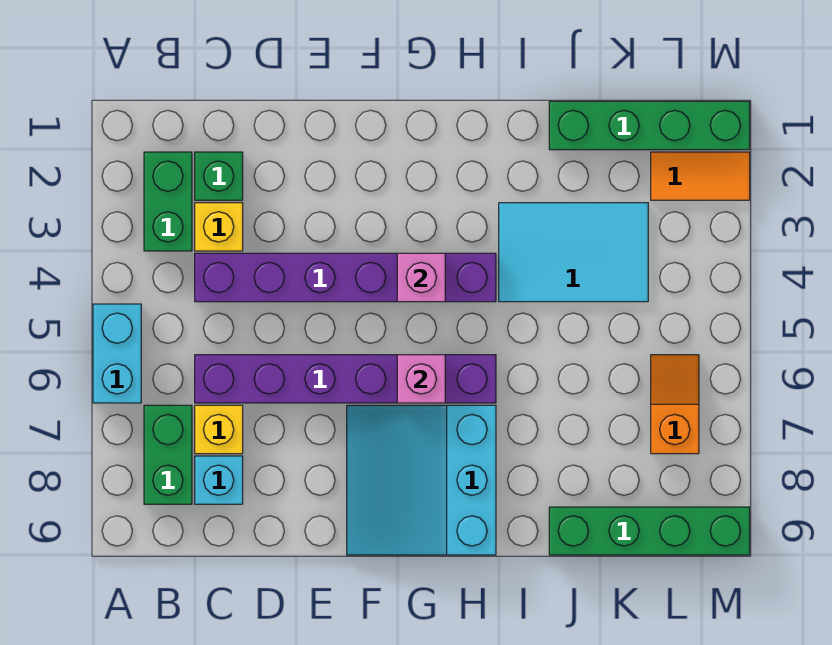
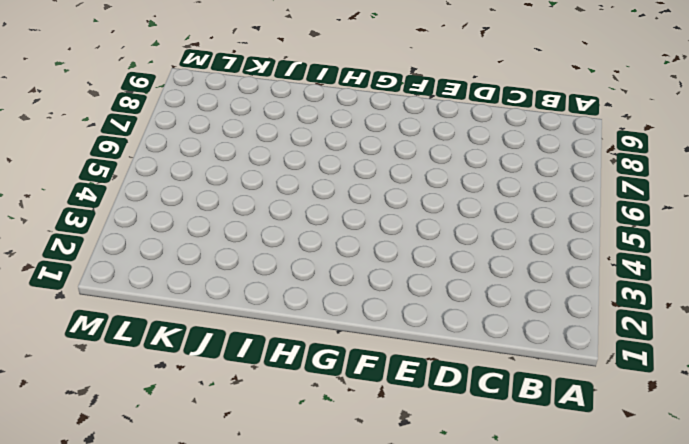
none -> cyan brick A5:A6 level 1
none -> green brick B2:B3 level 1
none -> green brick B7:B8 level 1

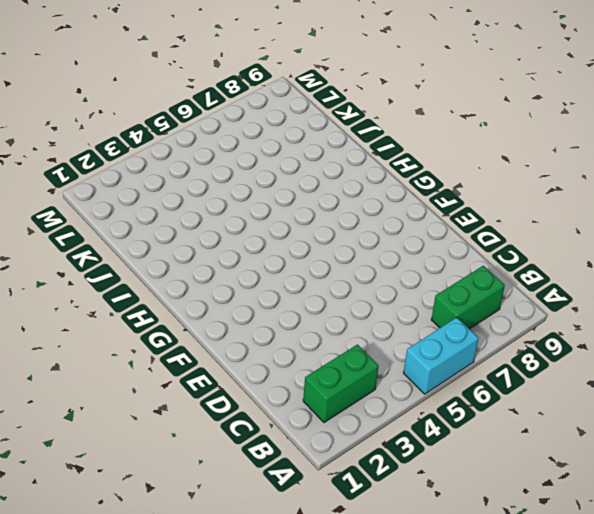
none -> green brick C2 level 1
none -> yellow brick C3 level 1
none -> purple brick C4:H4 level 1

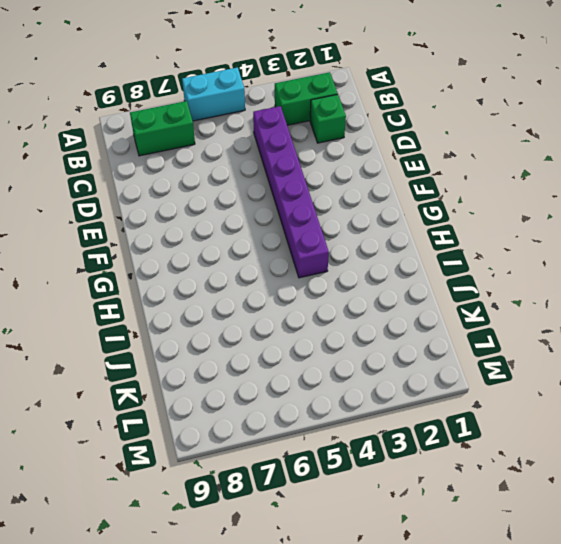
none -> yellow brick C3 level 1
none -> purple brick C6:H6 level 1
none -> yellow brick C7 level 1

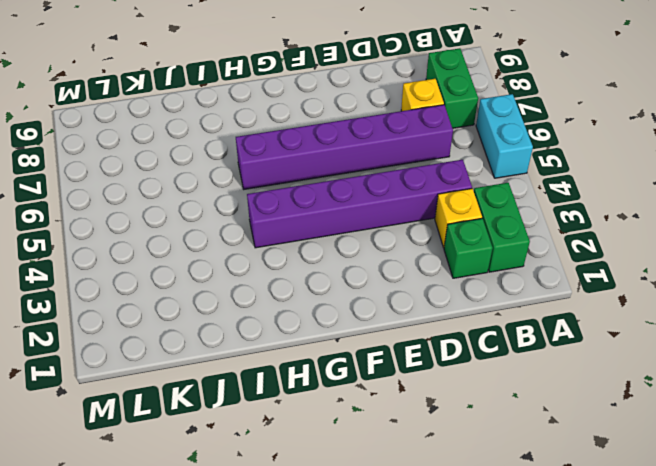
none -> cyan brick C8 level 1
none -> cyan slope F7:H9 level 1 top H
none -> cyan tile I3:K4 level 1

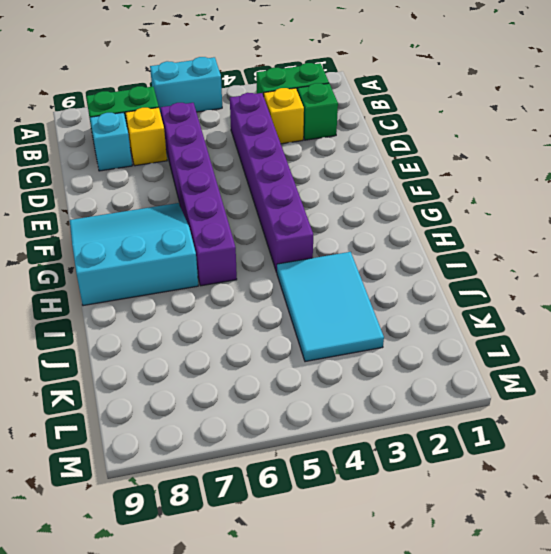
none -> green brick J1:M1 level 1
none -> green brick J9:M9 level 1
none -> orange tile L2:M2 level 1

